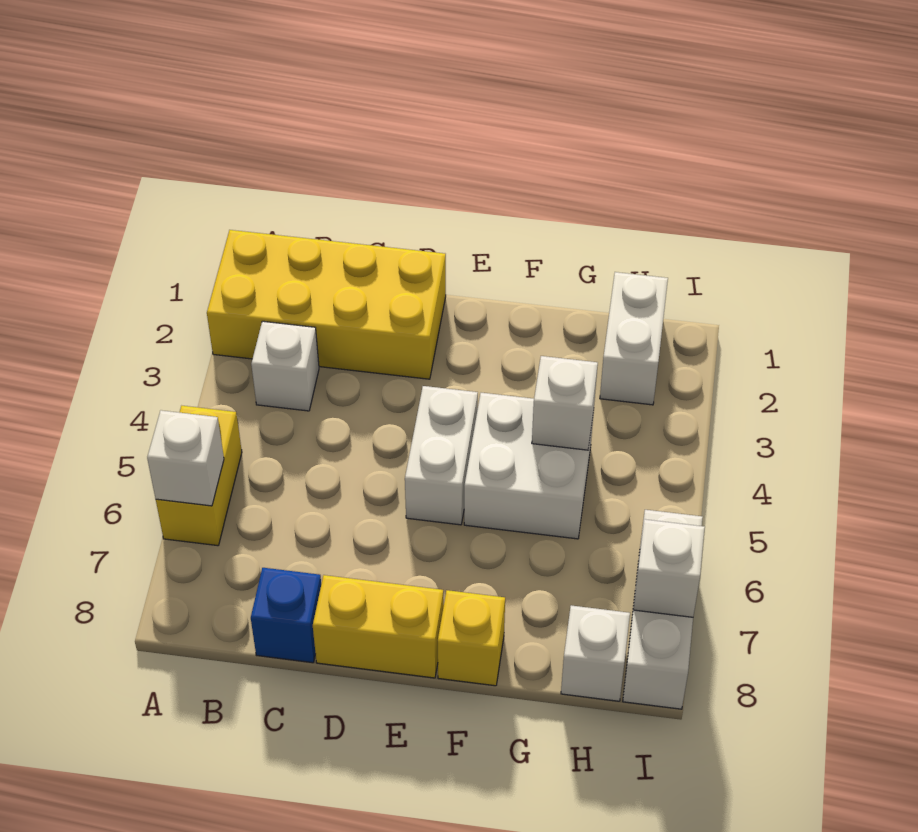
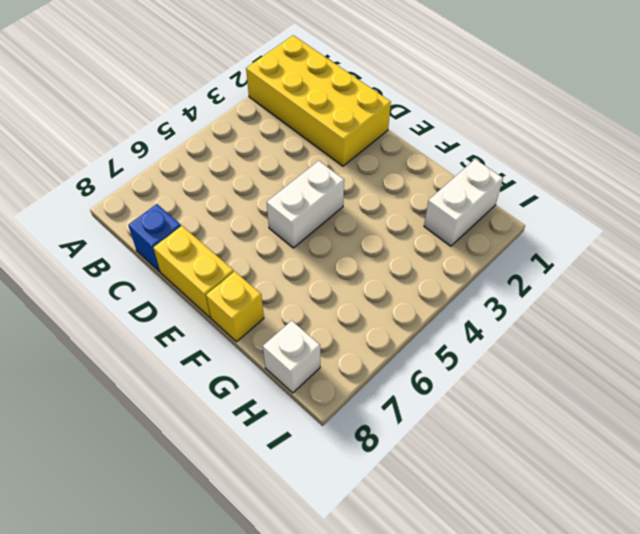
none -> yellow brick A5:A6 level 1
none -> white brick B3 level 1
none -> white brick F4:G5 level 1

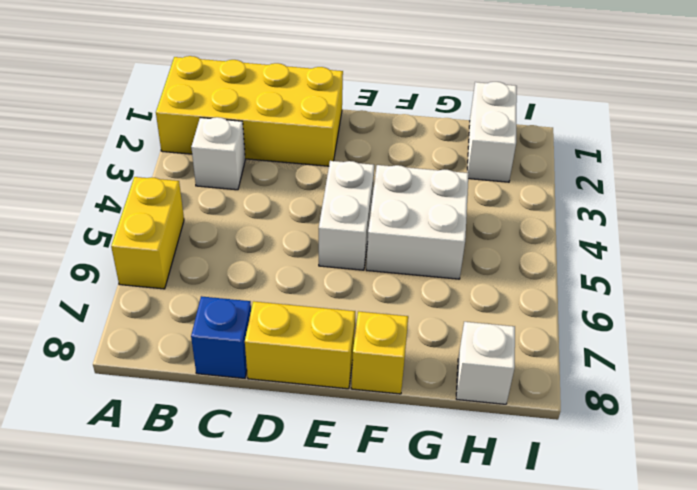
none -> white brick I6:I8 level 1
none -> white brick A6 level 2
none -> white brick G4 level 2

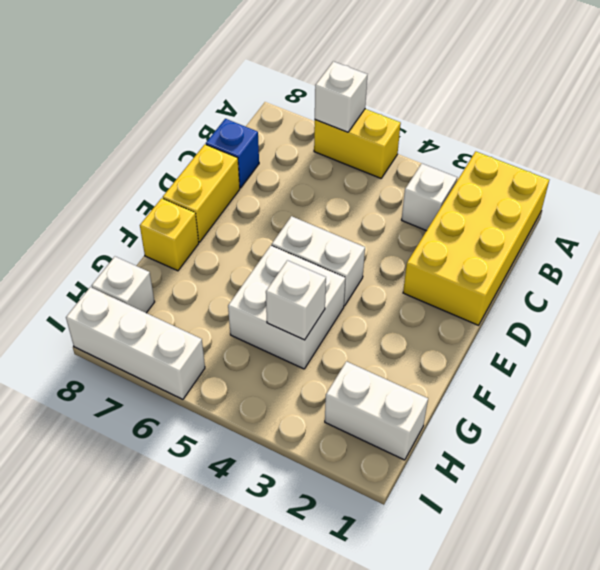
none -> white brick I7 level 2

